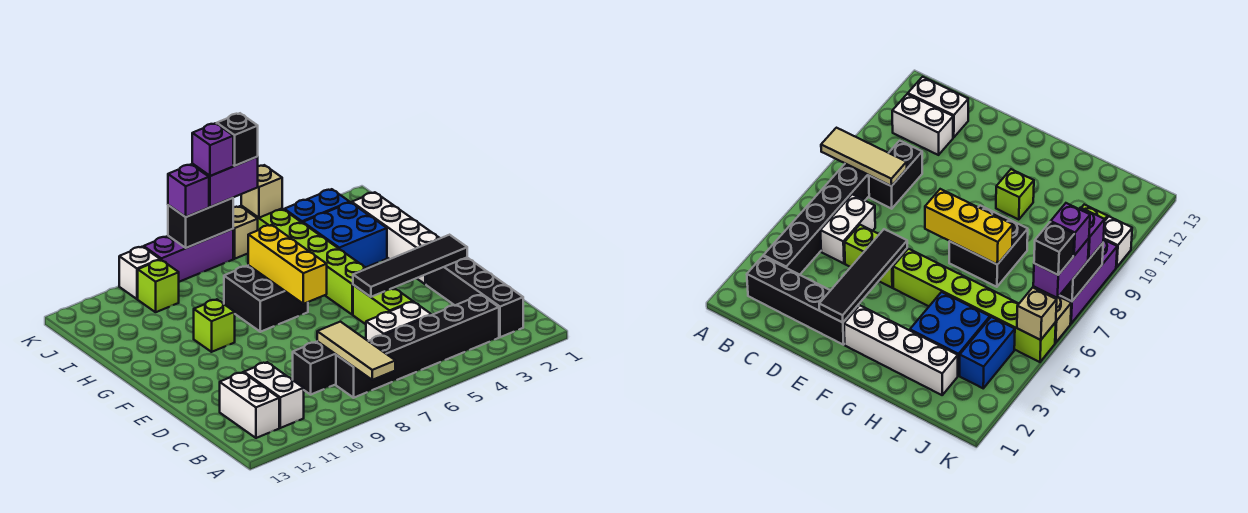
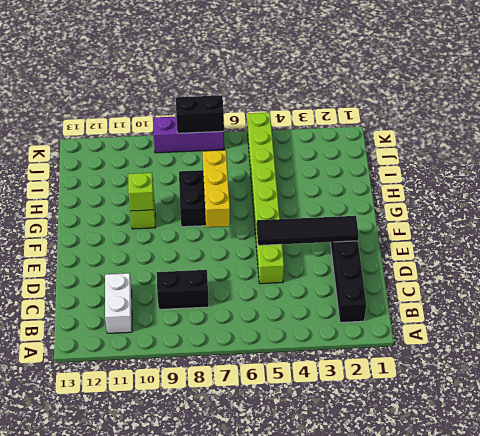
lime brick G10 level 2 -> lime brick J10 level 1
none -> black brick B3:B8 level 1
none -> white brick B12:C12 level 1
none -> white brick C5:C6 level 1

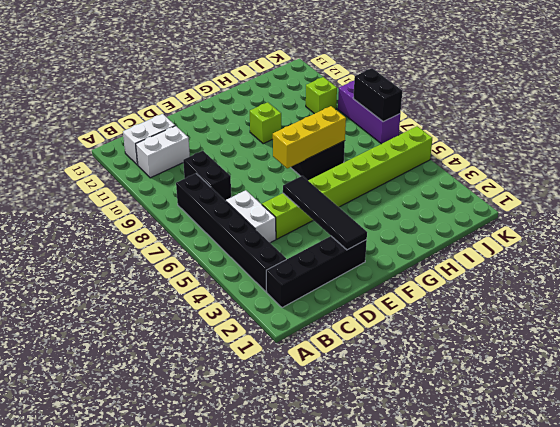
none -> white brick F2:I2 level 1
none -> blue brick H3:I4 level 1
none -> blue brick J3:J4 level 1

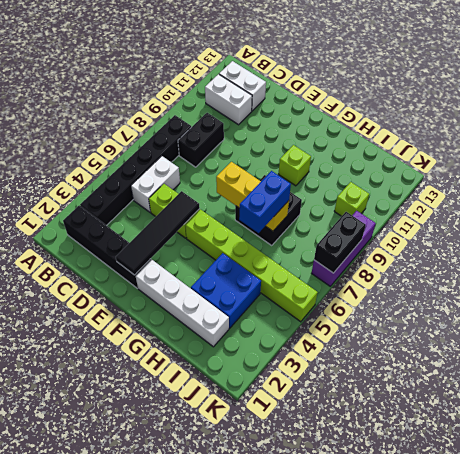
blue brick H6:H7 level 3 -> blue brick J3:J4 level 1
none -> tan brick K6 level 1
none -> white brick K10 level 1
none -> tan tile A8:C8 level 2

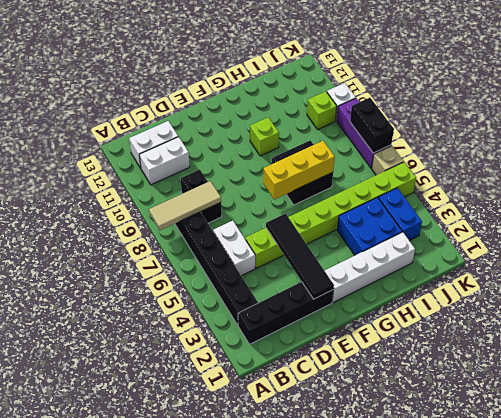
none -> tan brick K5 level 2
none -> purple brick K6:K7 level 3
none -> purple brick K8 level 3

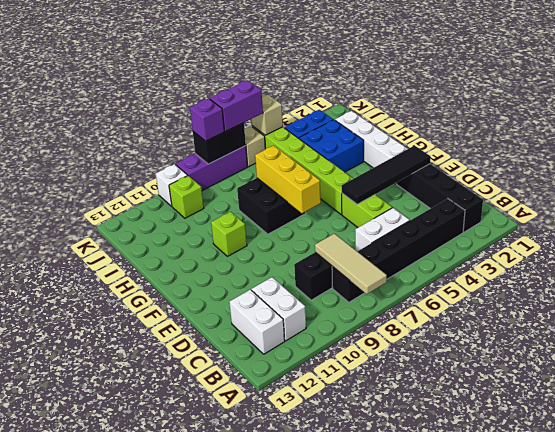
none -> black brick K6 level 4
none -> purple brick K7 level 4

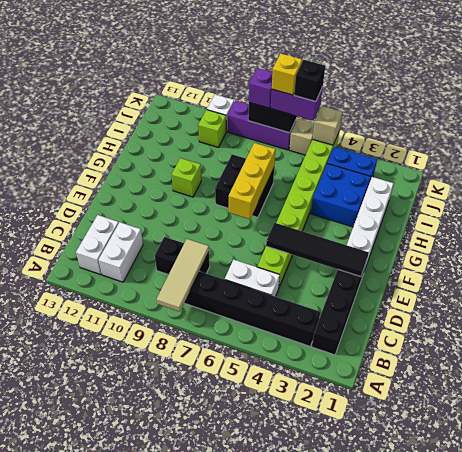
yellow brick K7 level 4 -> purple brick K7 level 4

